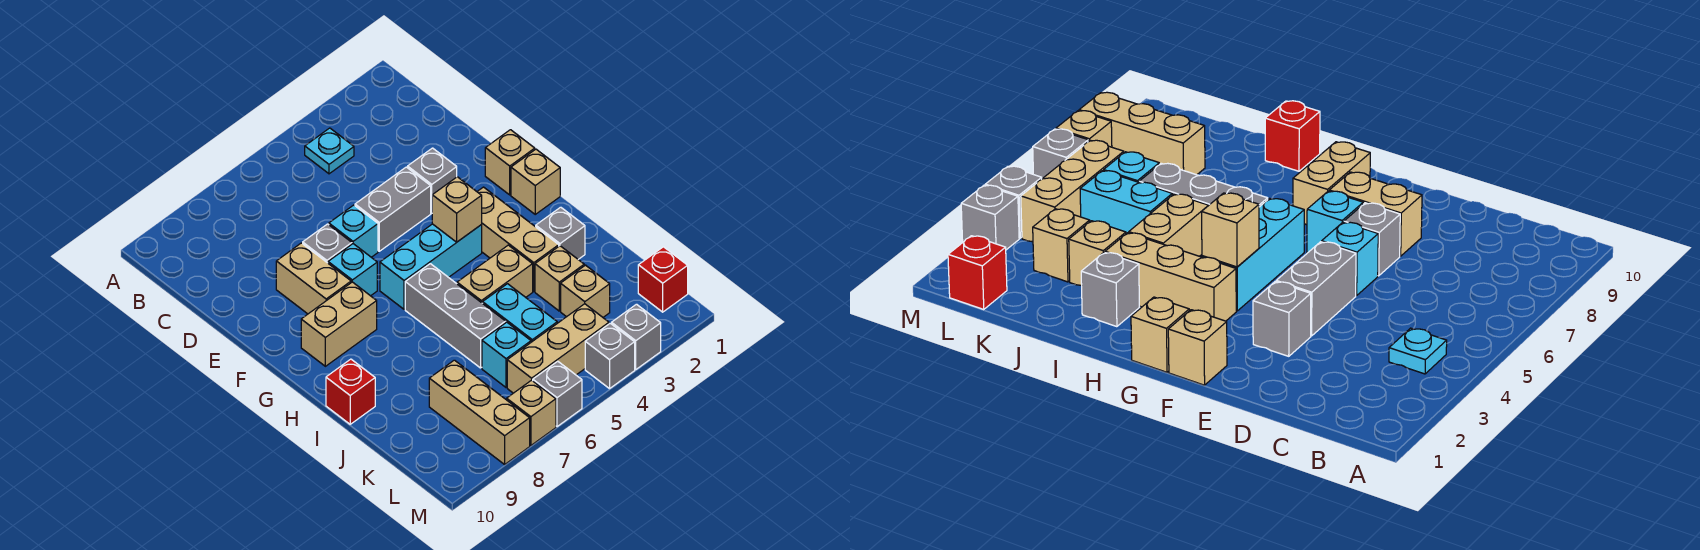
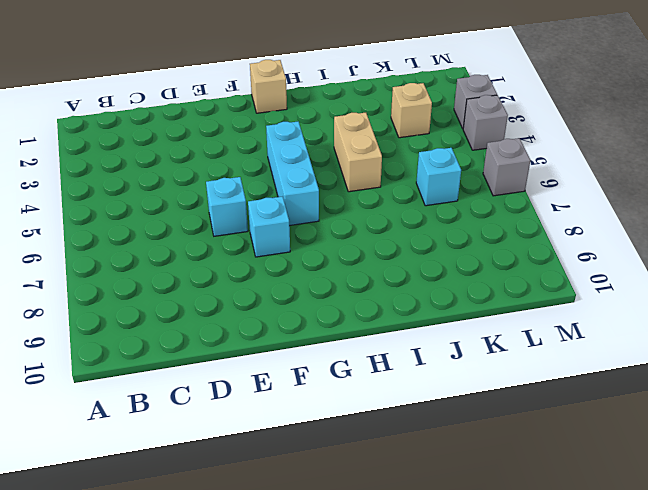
none -> cyan plate B4 level 1
none -> grey brick E3 level 1
none -> grey brick E4:E5 level 1

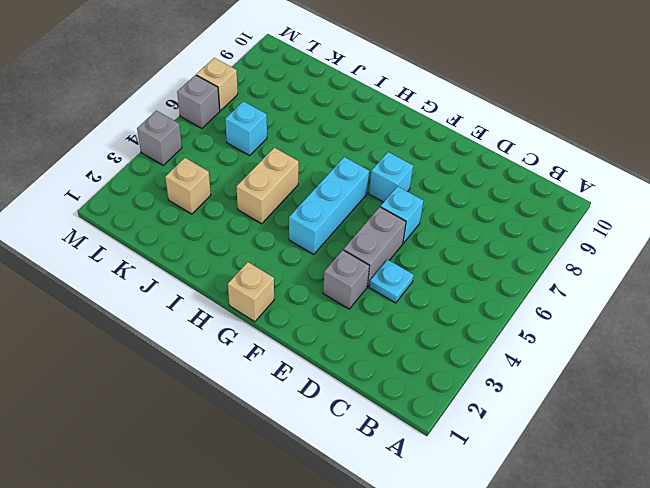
cyan plate D4 level 1 -> cyan plate B4 level 1
none -> grey brick E7 level 1
none -> tan brick E8:F8 level 1
none -> tan brick F1 level 1

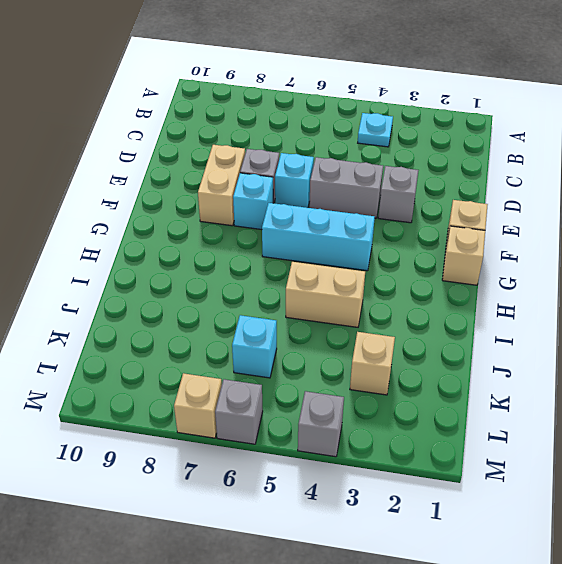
none -> tan brick G3:I3 level 1
none -> tan brick G8:G9 level 1
none -> grey brick H6:J6 level 1

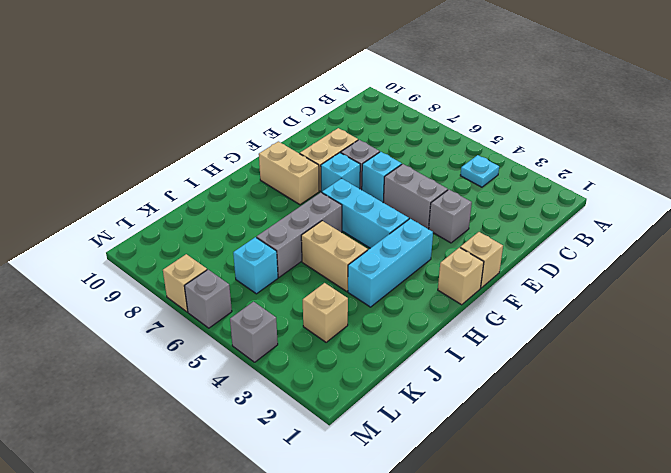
cyan brick G3:I3 level 1 -> tan brick G3:I3 level 1
none -> grey brick I2 level 1
none -> red brick I10 level 1
none -> tan brick J3 level 1

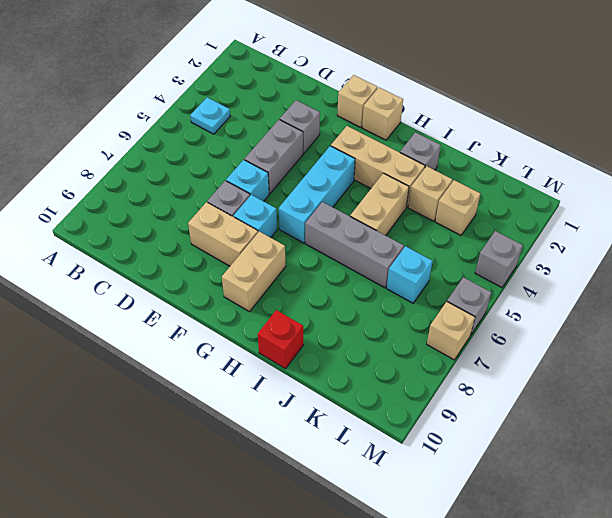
none -> cyan brick J5:K5 level 1
none -> tan brick K8:M8 level 1
none -> red brick L1 level 1

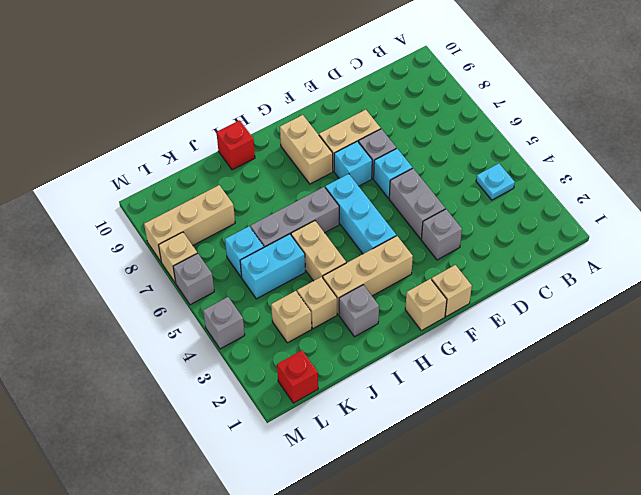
none -> tan brick L4:L6 level 1
none -> grey brick M3 level 1
none -> tan brick G4 level 2

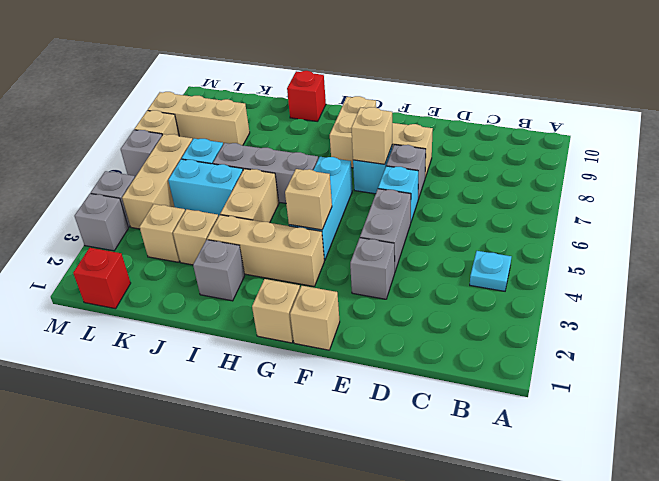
tan brick F7 level 2 -> none

